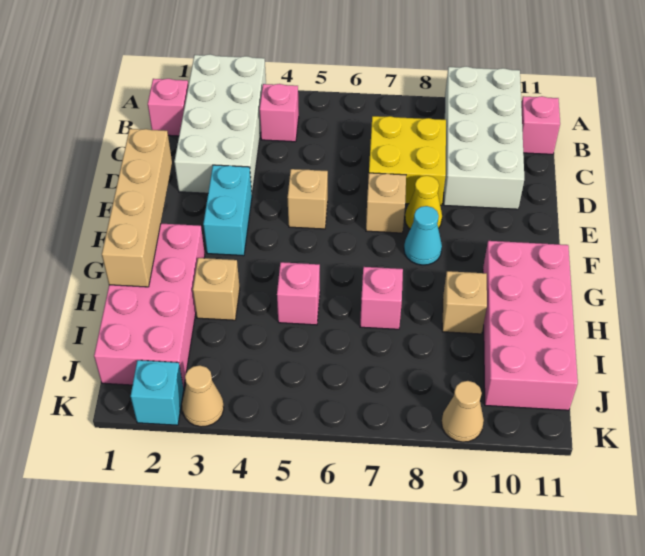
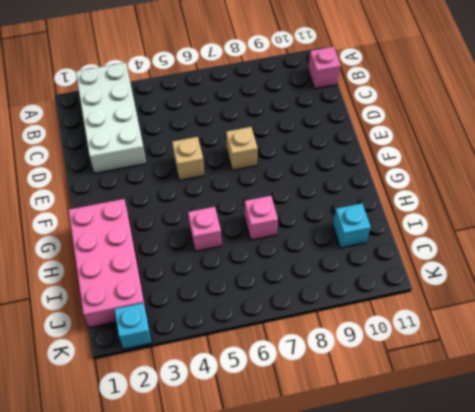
cyan brick I10 level 1 -> pink brick G10:J11 level 1
none -> white brick A9:D10 level 1
none -> pink brick B1 level 1
none -> pink brick B4 level 1

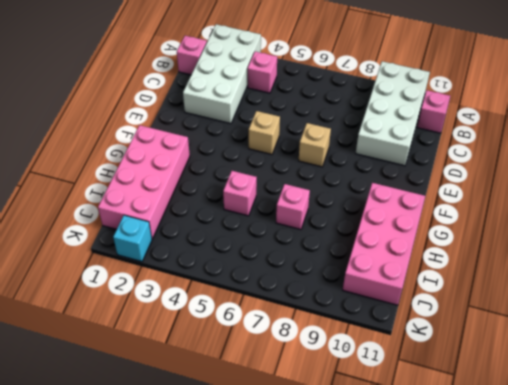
none -> yellow brick C7:D8 level 1
none -> cyan brick E3:F3 level 1
none -> yellow cone E8 level 1

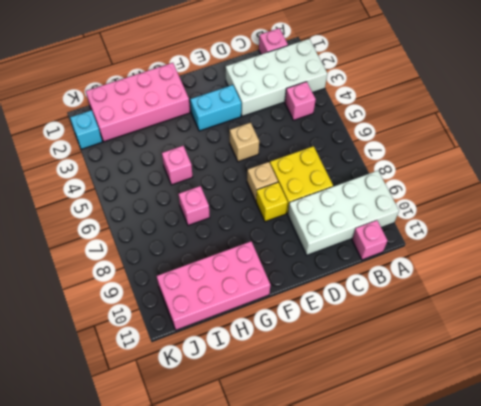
yellow brick E8 level 1 -> yellow cone E8 level 1
none -> cyan cone F8 level 1
none -> tan brick H3 level 1
none -> tan brick H9 level 1

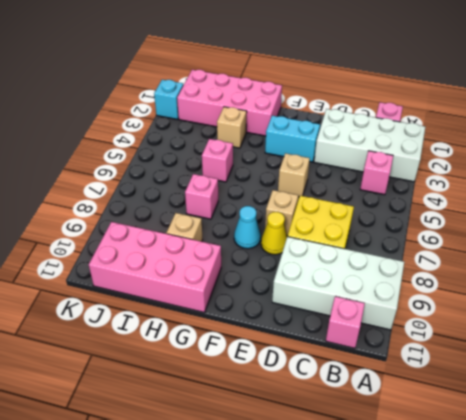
none -> tan cone K3 level 1
none -> tan cone K9 level 1
none -> tan brick E1:H1 level 2

